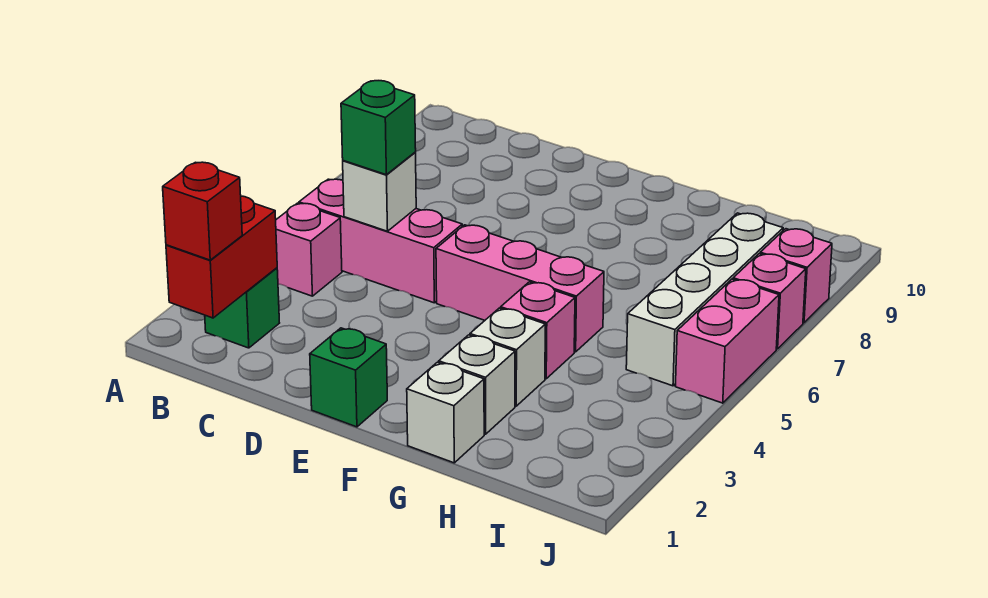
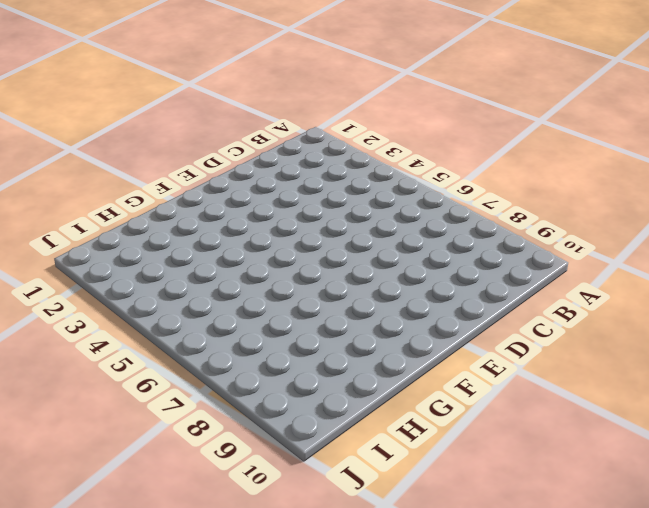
none -> green brick B2 level 1
none -> pink brick B4 level 1
none -> pink brick B5:D5 level 1

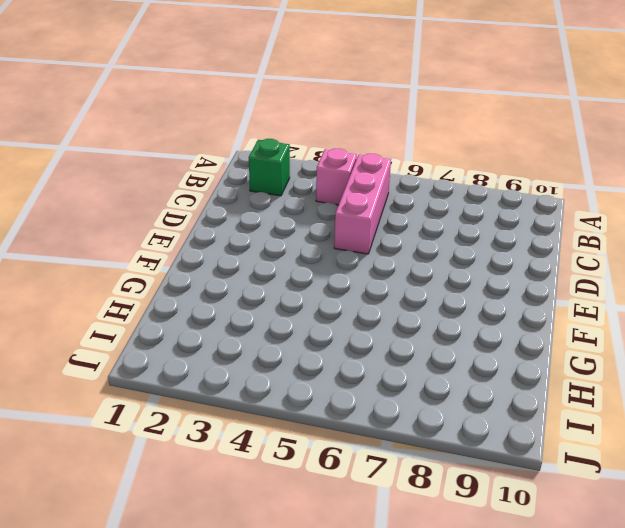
none -> green brick E1 level 1
none -> pink brick E5:G5 level 1
none -> white brick G1 level 1

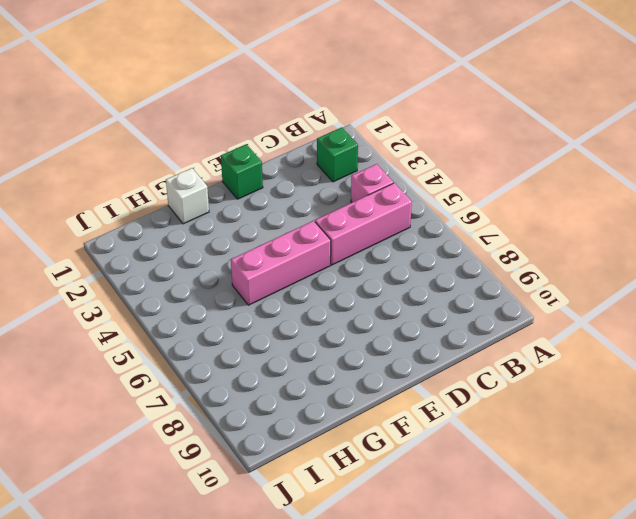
none -> white brick G2 level 1
none -> white brick G3 level 1
none -> pink brick G4 level 1

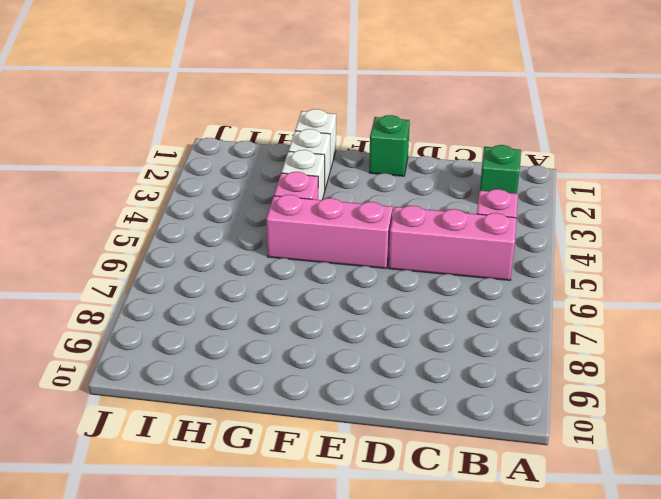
none -> white brick I5:I8 level 1
none -> pink brick J5:J6 level 1
none -> pink brick J7 level 1

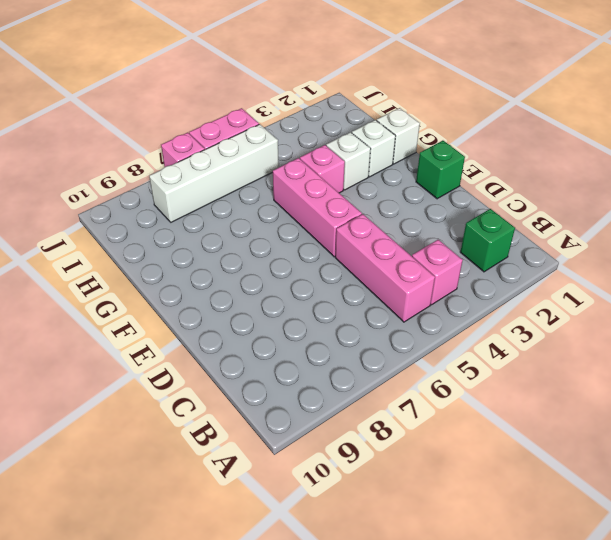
none -> pink brick J8 level 1
none -> red brick B1:B2 level 2
none -> white brick C5 level 2

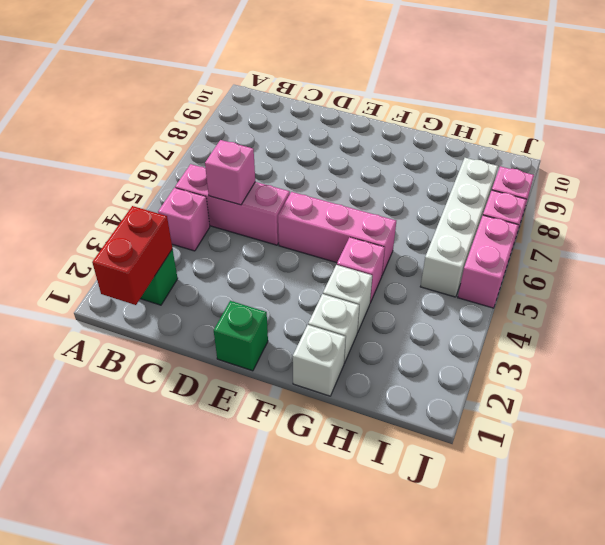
pink brick C5 level 2 -> white brick C5 level 2
none -> red brick B1 level 3
none -> green brick C5 level 3

